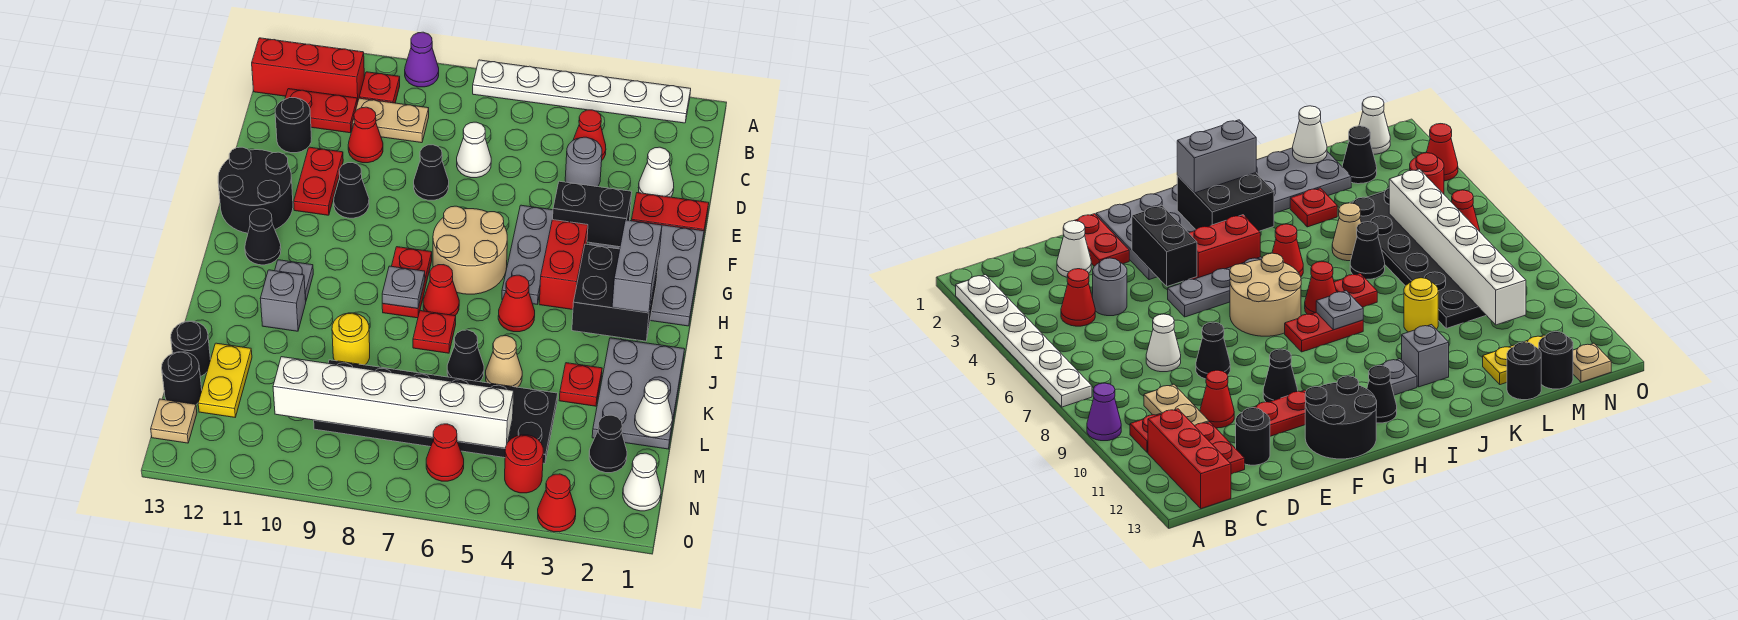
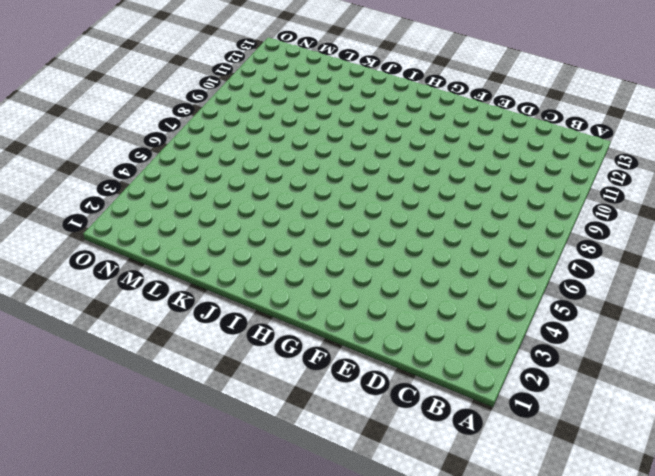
none -> white plate A2:A7 level 1
none -> purple cone A9 level 1
none -> red plate B10 level 1
none -> red brick B11:B13 level 1

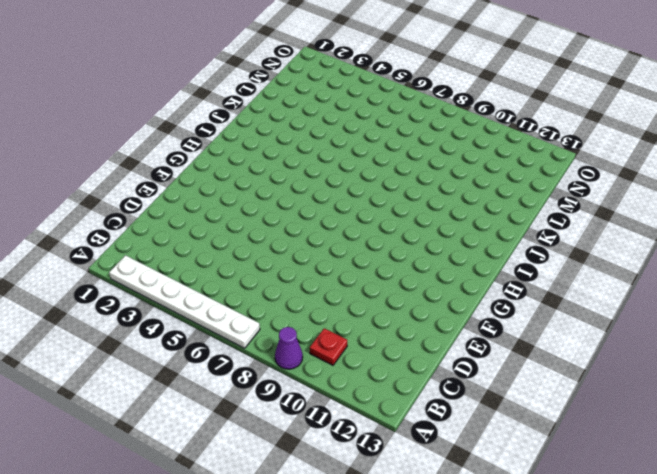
none -> red brick B11:B13 level 1
none -> red cone C4 level 1
none -> tan plate C9:C10 level 1
none -> red plate C11:C12 level 1

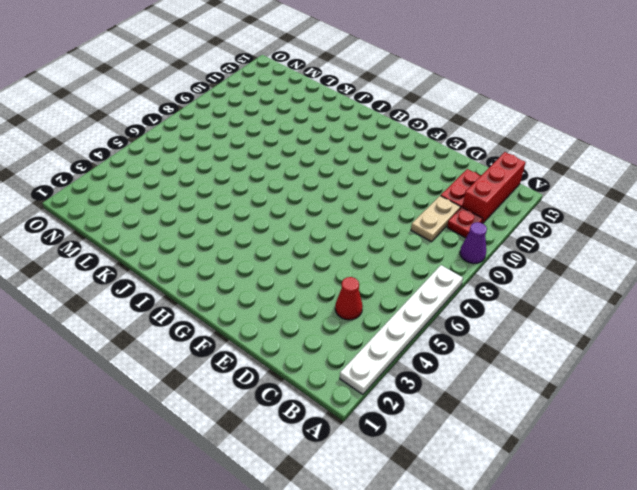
none -> white cone D2 level 1
none -> grey round brick D4 level 1
none -> white cone D7 level 1
none -> red cone D10 level 1

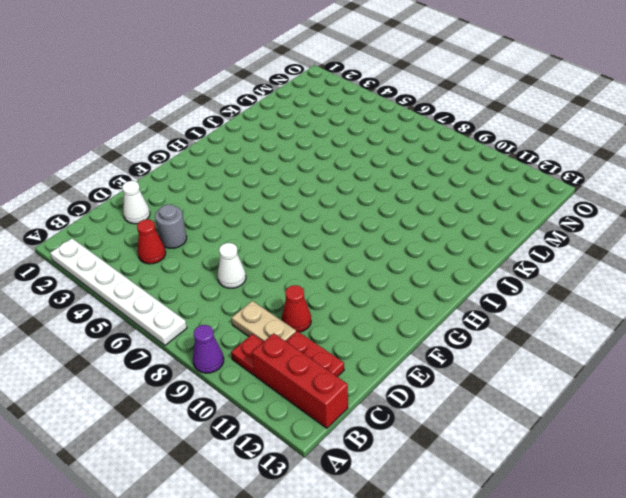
none -> black round brick D12 level 1
none -> red plate E1:E2 level 1
none -> black cone E8 level 1
none -> red plate E11:F11 level 1

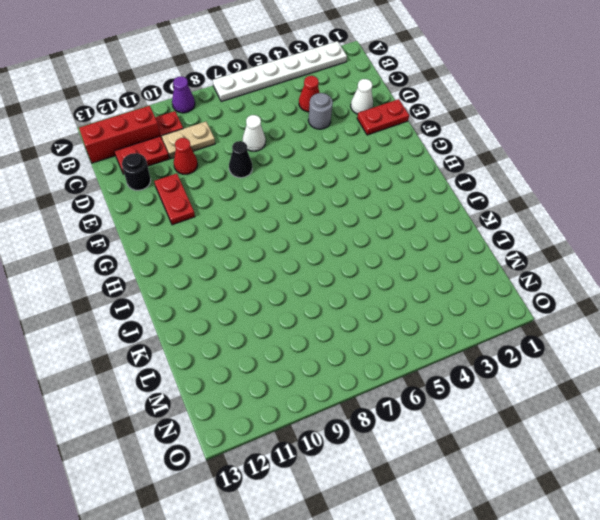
none -> grey plate F1:H3 level 1
none -> grey plate F5:H5 level 1
none -> black cone F10 level 1
none -> black round brick F12:G13 level 1

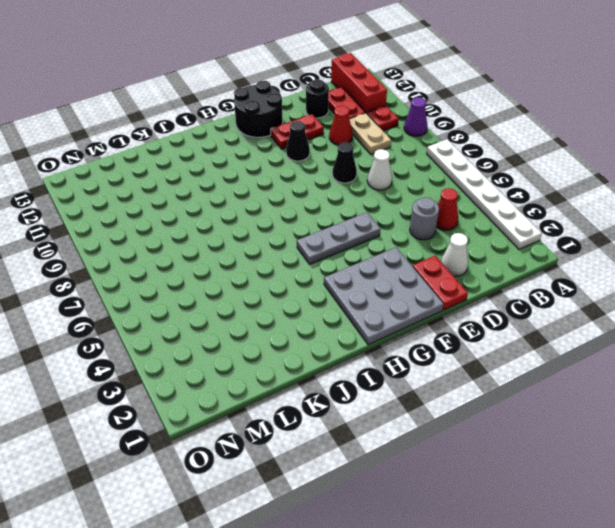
none -> red brick G4:H4 level 1
none -> tan round brick G6:H7 level 1
none -> red plate H8:I8 level 1
none -> black cone H12 level 1

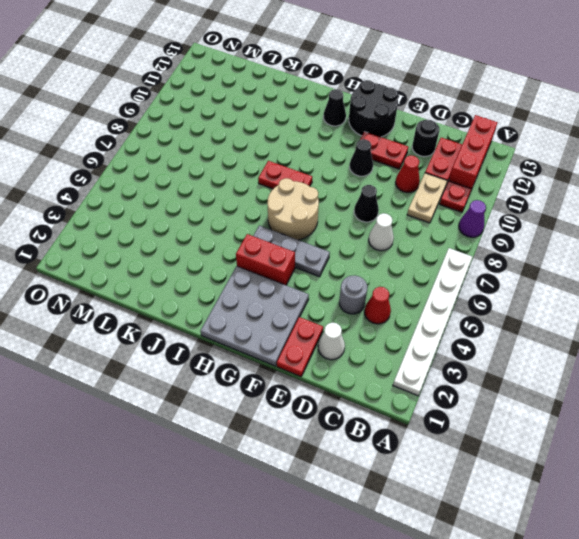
none -> red cone I5 level 1
none -> red cone I7 level 1
none -> grey plate I11 level 1
none -> grey plate J1:L2 level 1

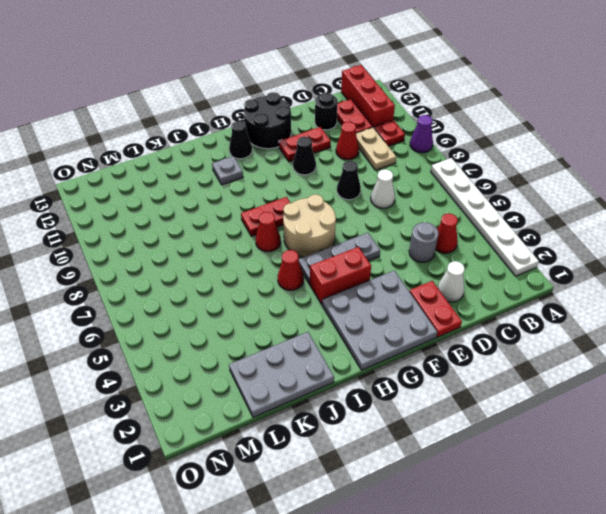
none -> red plate J7 level 1
none -> grey brick J11 level 1
none -> red plate K3 level 1
none -> tan cone K5 level 1

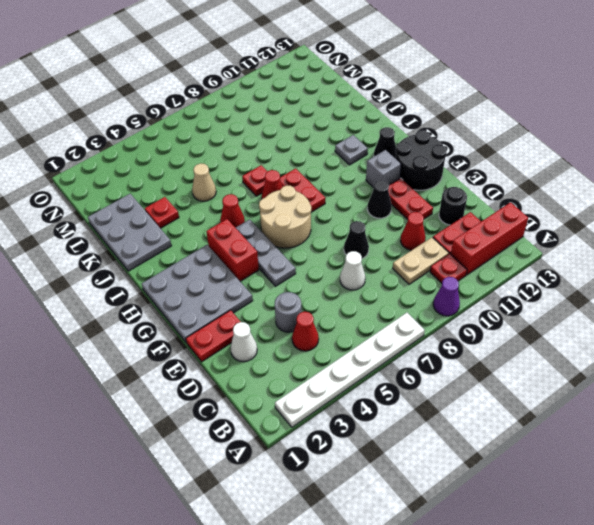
grey brick G11 level 1 -> grey brick J11 level 1
none -> black cone K6 level 1
none -> yellow round brick K9 level 1
none -> black plate L4:M9 level 1
none -> yellow plate L12:M12 level 1

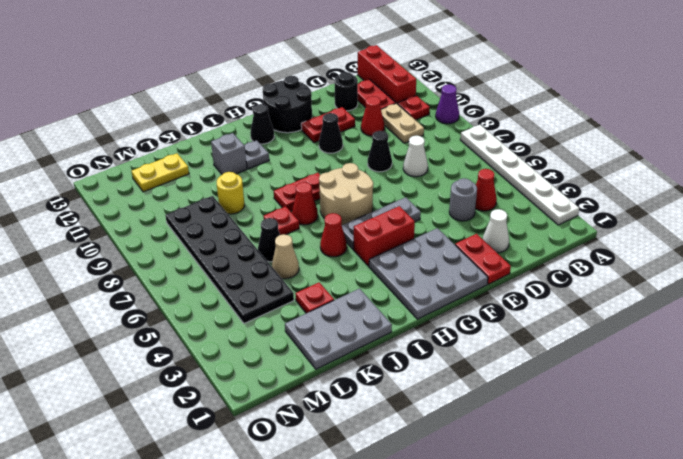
none -> black round brick L13 level 1
none -> black cone M2 level 1
none -> black round brick M13 level 1
none -> white cone N1 level 1

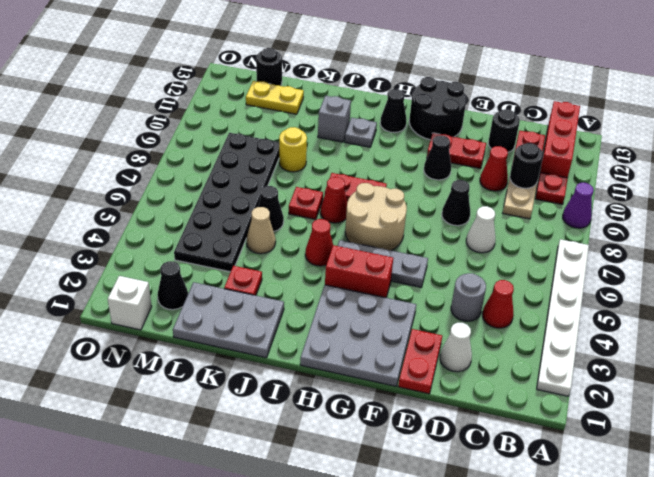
black round brick C10 level 2 -> black round brick L13 level 1
white brick N1 level 1 -> white cone N1 level 1
none -> red round brick N4 level 1
none -> red cone N6 level 1
none -> tan plate N13 level 1
none -> red cone O3 level 1

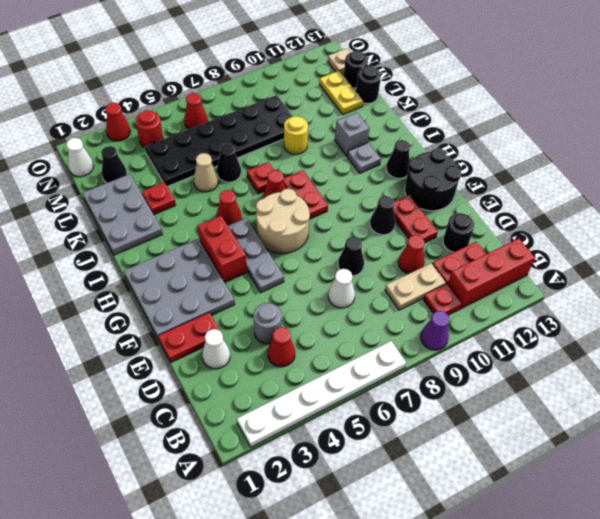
none -> black brick F3:F4 level 2
none -> black brick H2:I3 level 2
none -> grey plate I8 level 2
none -> white cone L1 level 2

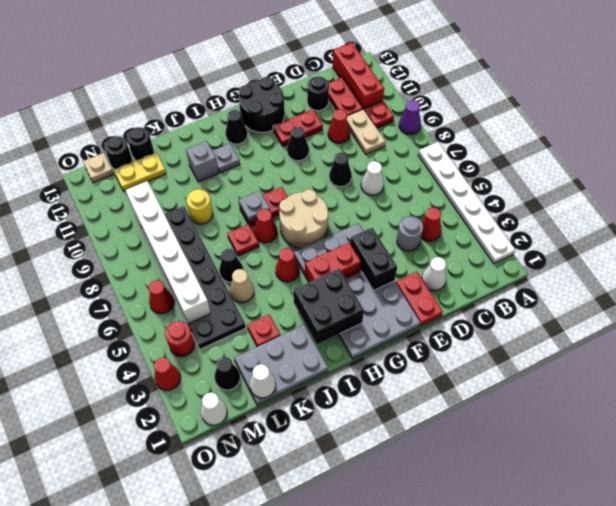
none -> grey brick H2:I2 level 3

